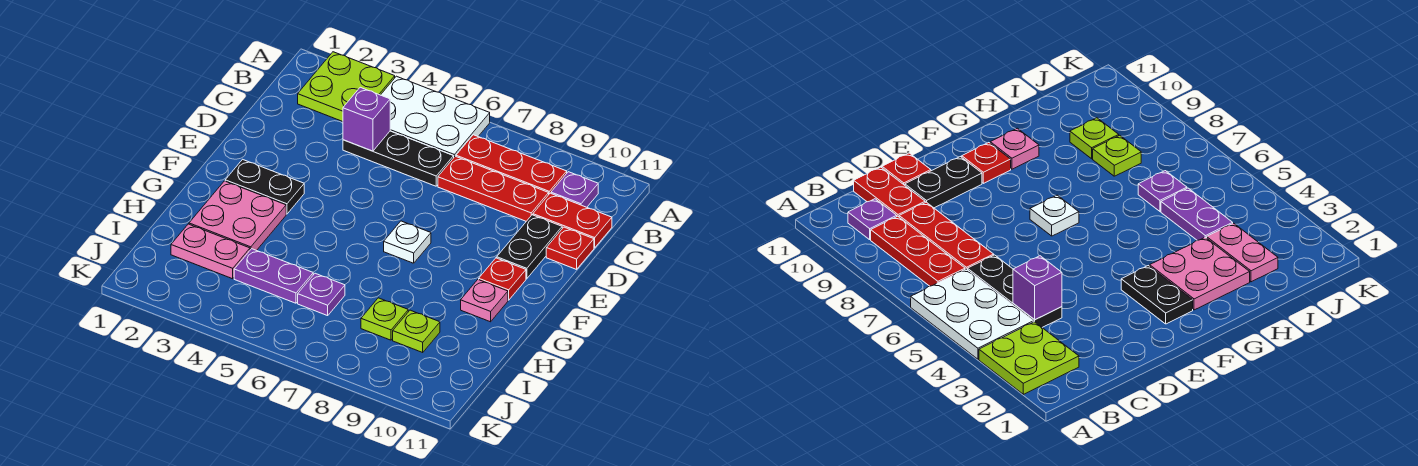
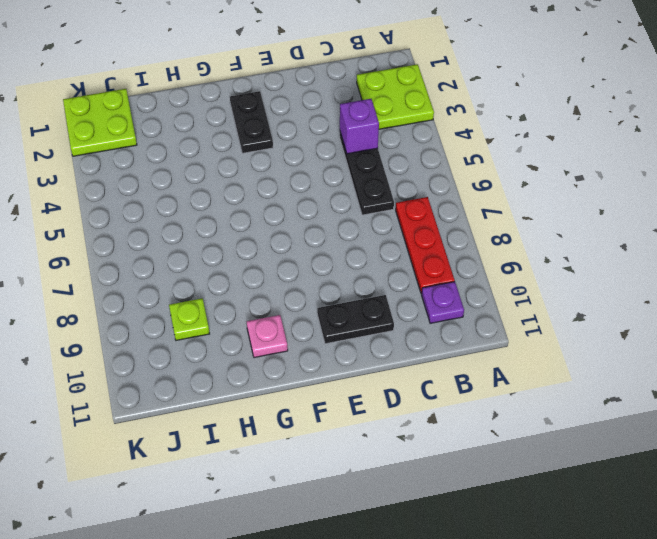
lime plate J1:K2 level 1 -> none
none -> white plate A4:B6 level 1
none -> red plate C7:C9 level 1
none -> red plate C10:C11 level 1

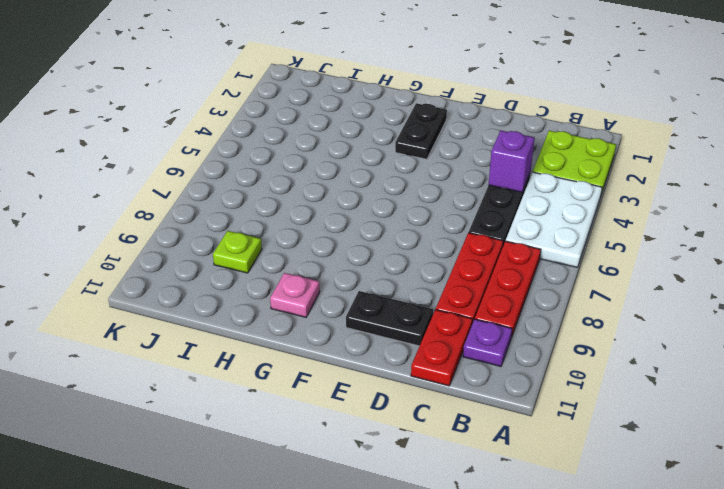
none -> red plate D11 level 1
none -> white plate F7 level 1
none -> red plate F10 level 1

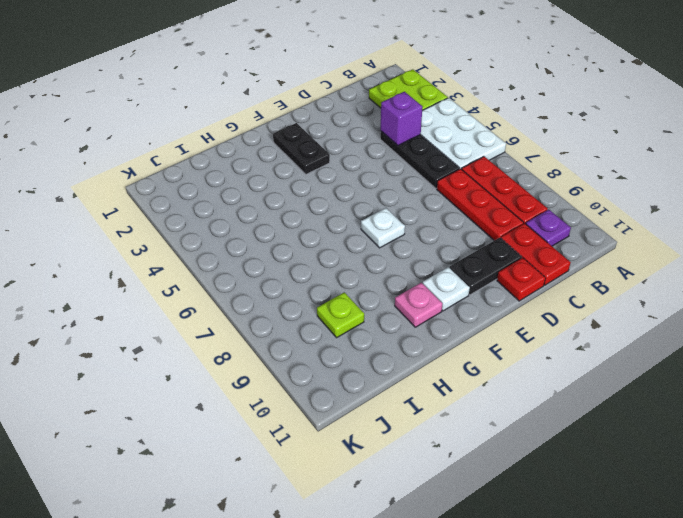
white plate F10 level 1 -> red plate F10 level 1
none -> pink plate G2:H3 level 1
none -> pink plate I2:I3 level 1
none -> purple plate I4:I5 level 1

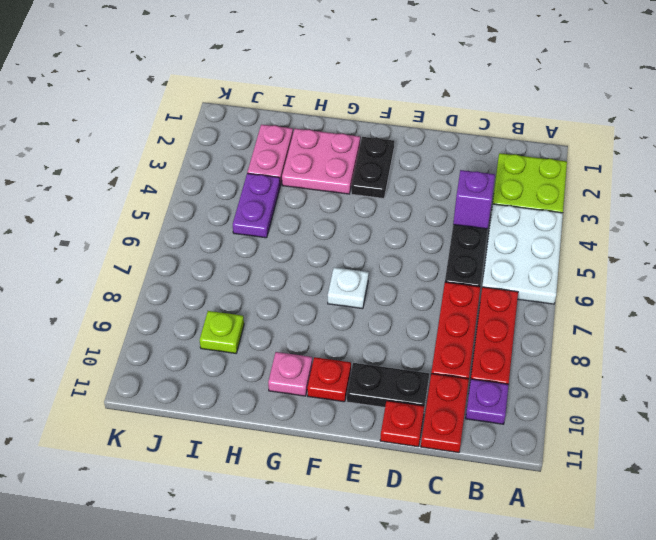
none -> purple plate I6 level 1
none -> lime plate I8 level 1

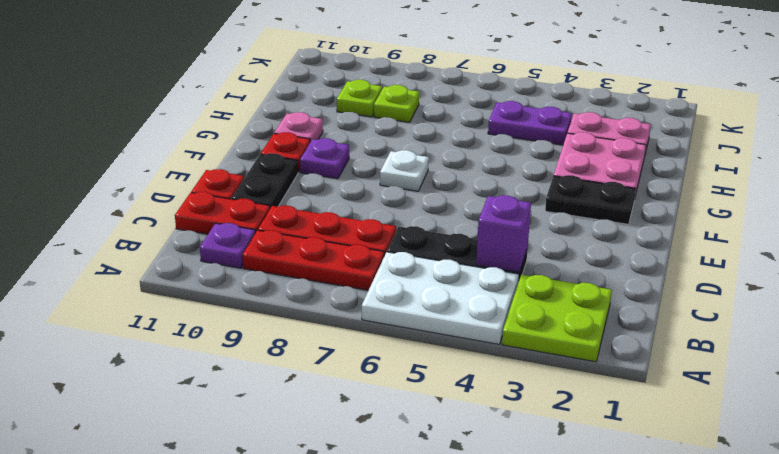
purple plate F9 level 1 -> purple plate I6 level 1

